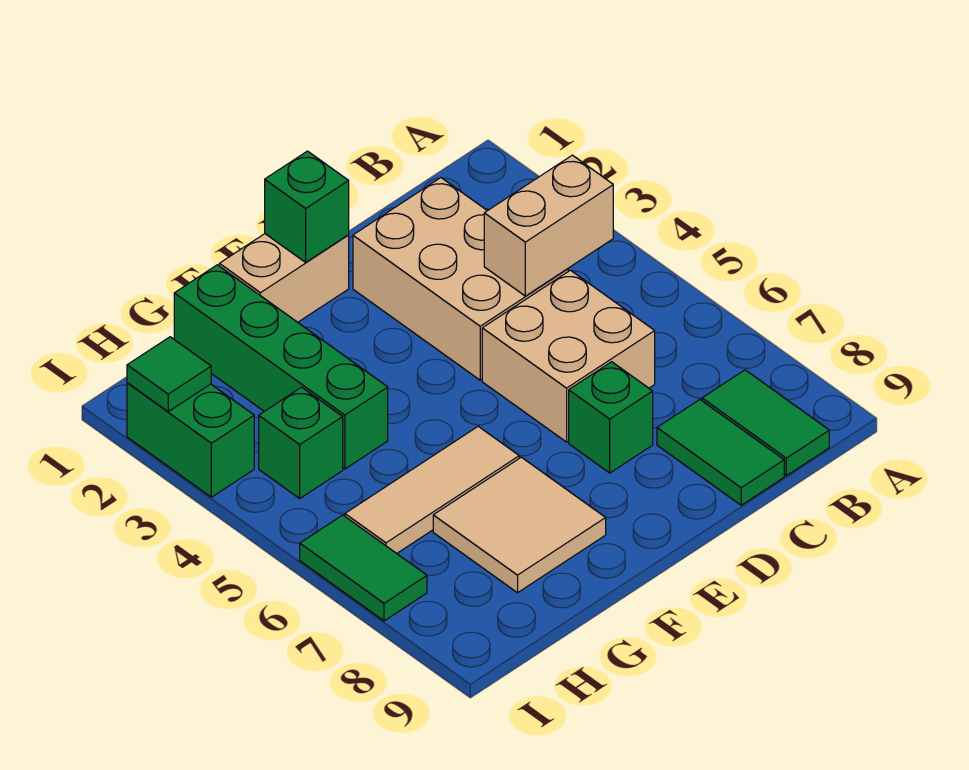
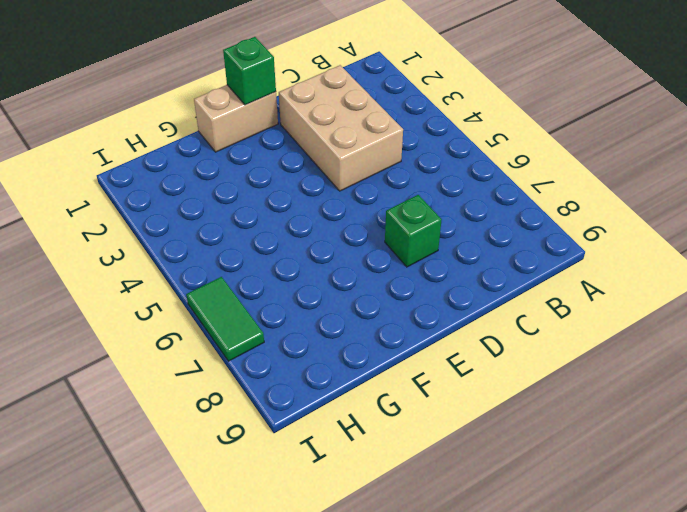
none -> green tile B8:B9 level 1
none -> tan brick C5:D6 level 1
none -> green tile C8:C9 level 1

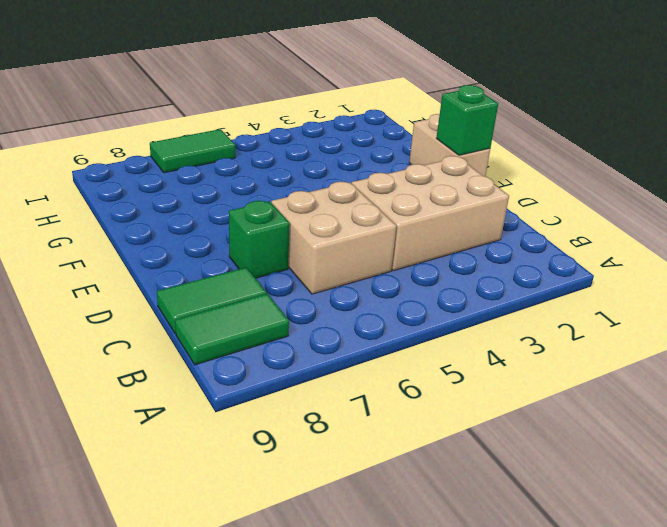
none -> tan tile F6:H6 level 1
none -> tan tile F7:G8 level 1
none -> green brick G1:G4 level 1

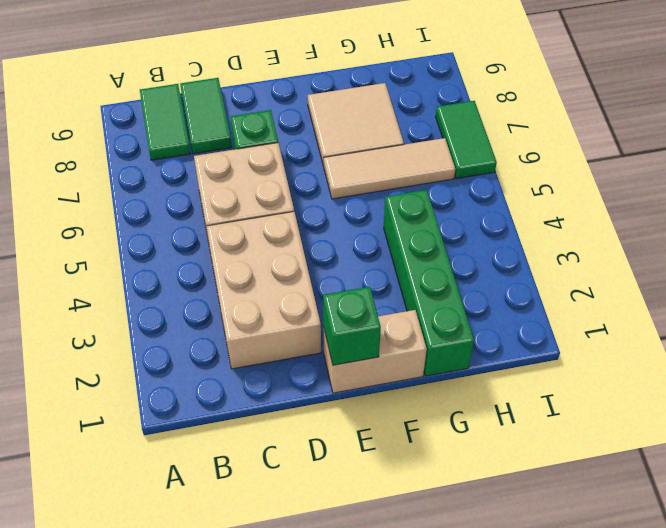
none -> green brick H4 level 1
none -> green brick I2:I3 level 1
none -> tan brick B4:C4 level 2

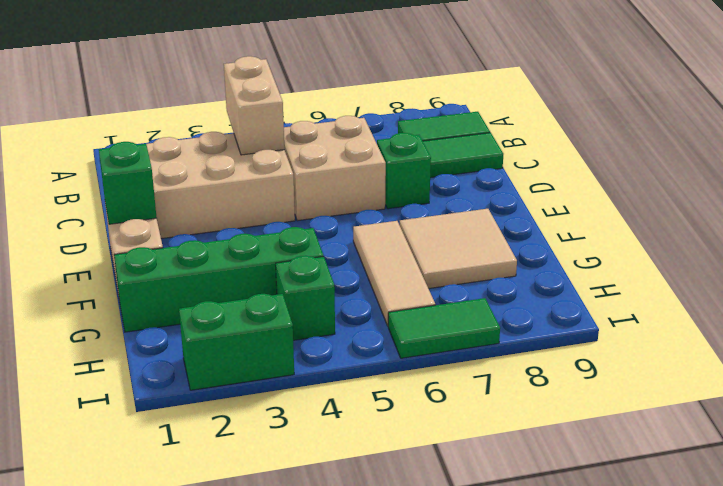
none -> green tile I2 level 2

